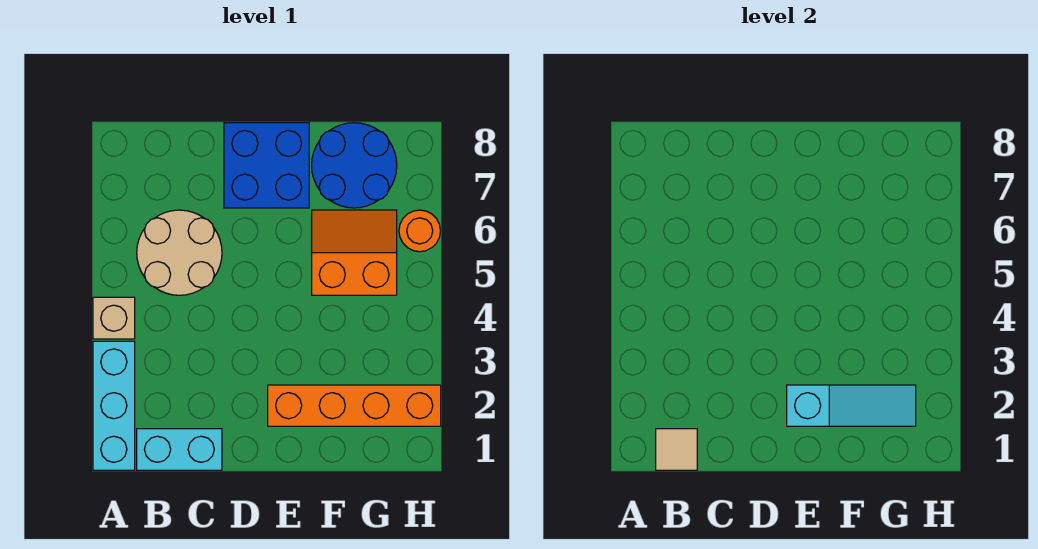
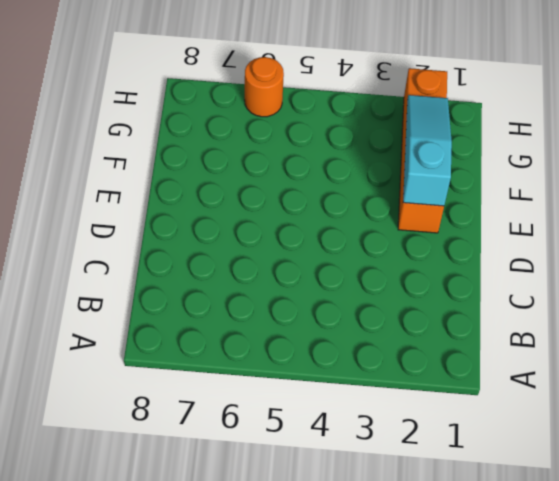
none -> cyan brick A1:A3 level 1
none -> tan brick A4 level 1

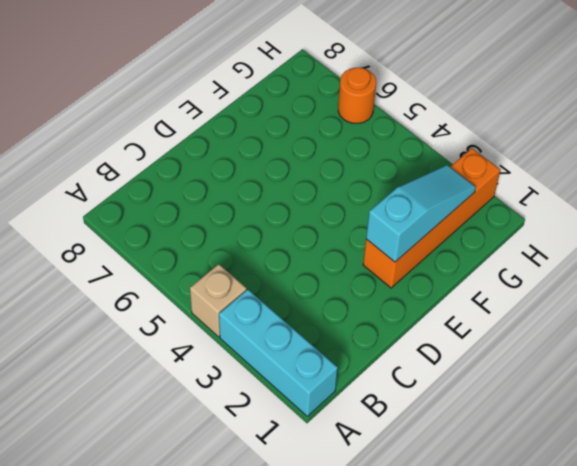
none -> cyan brick B1:C1 level 1
none -> tan round brick B5:C6 level 1

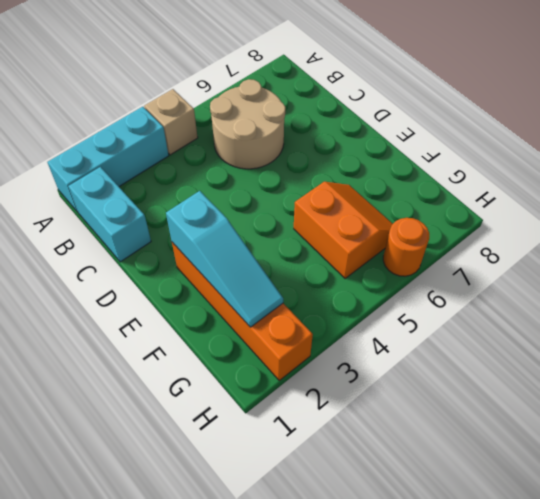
none -> blue brick D7:E8 level 1
none -> blue round brick F7:G8 level 1

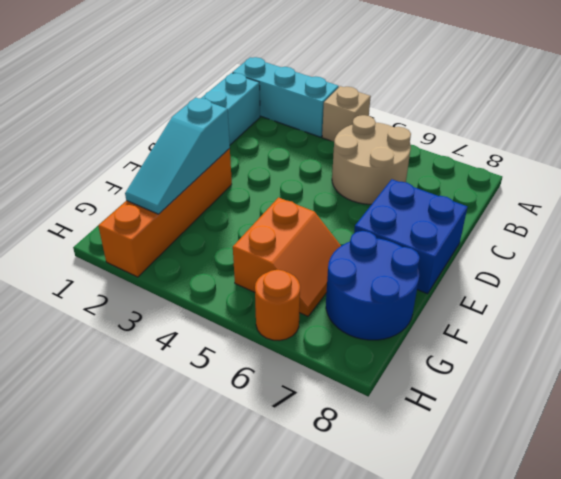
none -> tan tile B1 level 2

